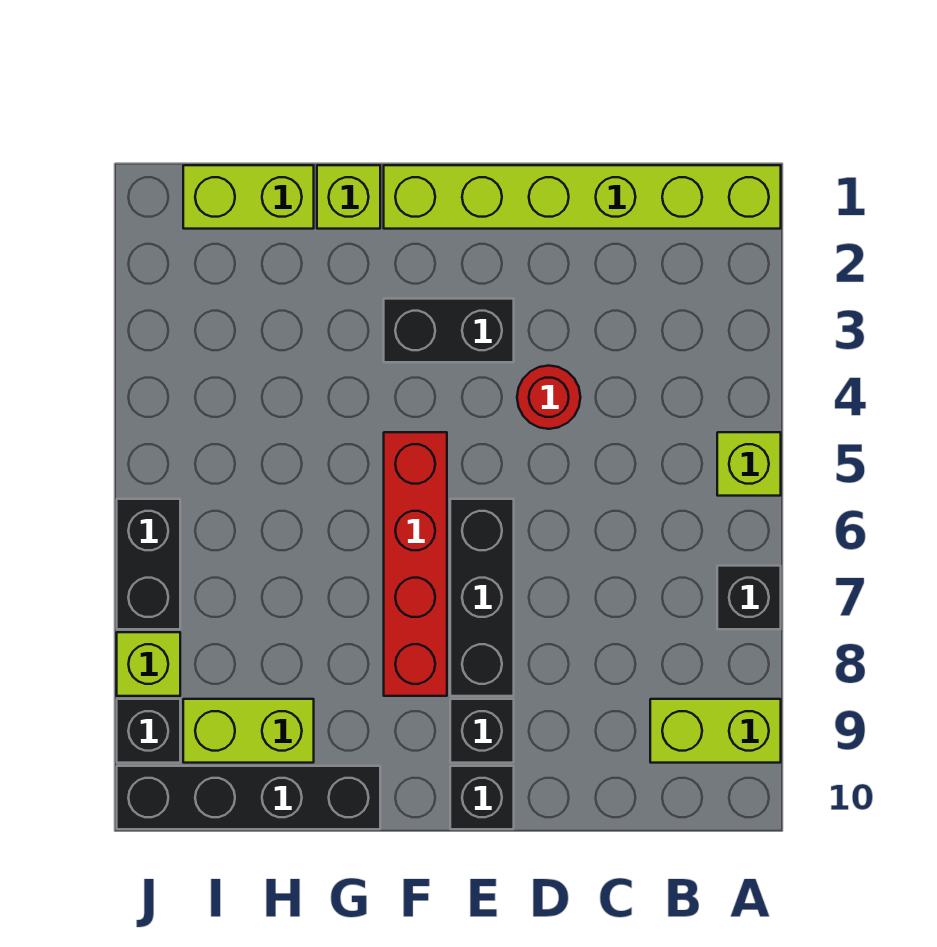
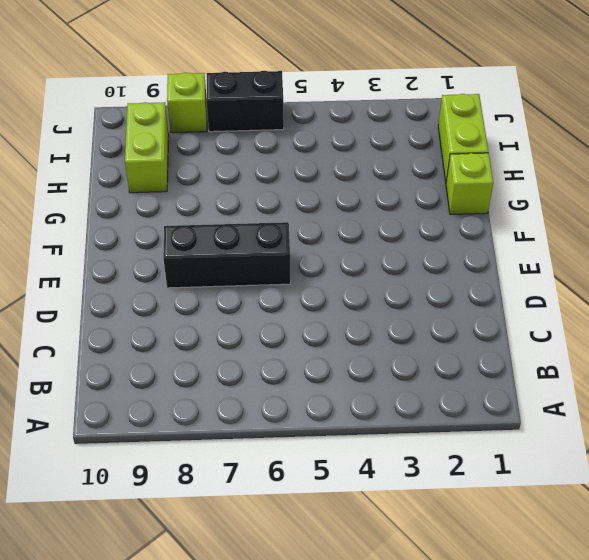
none -> lime brick A1:F1 level 1
none -> lime brick A5 level 1
none -> black brick A7 level 1

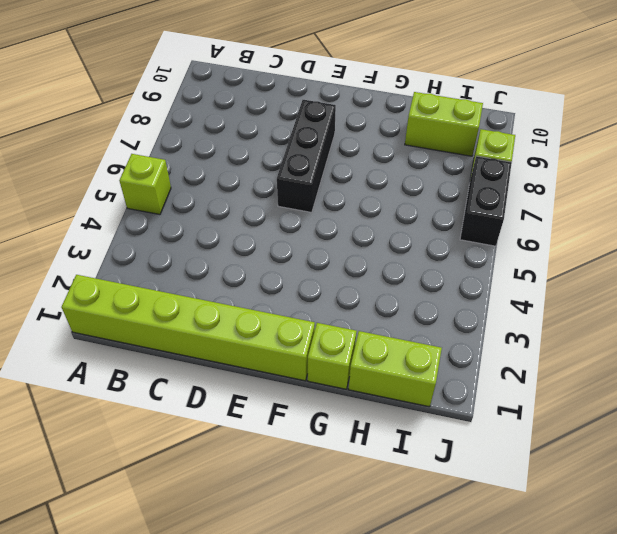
none -> black brick A7 level 1
none -> lime brick A9:B9 level 1
none -> red round brick D4 level 1

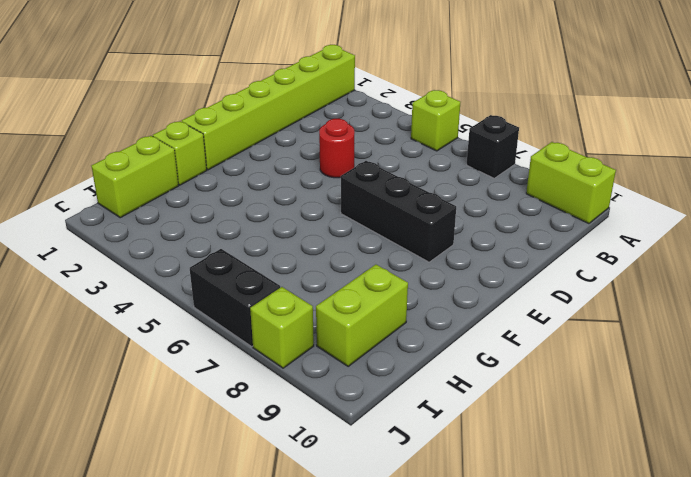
lime brick A9:A10 level 1 -> lime brick A9:B9 level 1
none -> black brick E3:F3 level 1
none -> black brick E9 level 1
none -> black brick E10 level 1

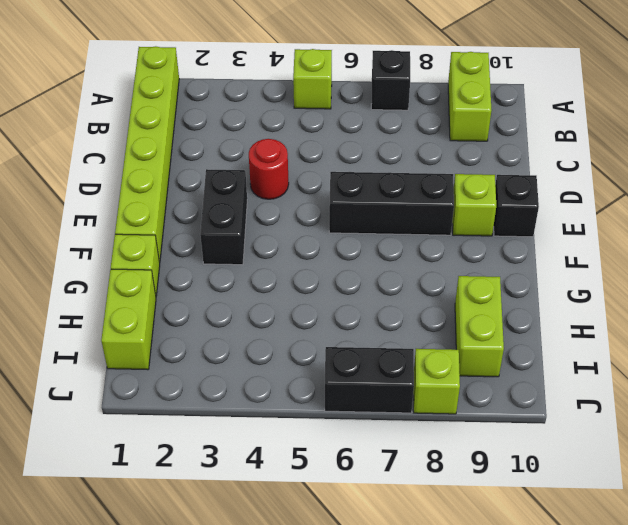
lime brick E9 level 1 -> black brick E9 level 1
none -> red brick F5:F8 level 1
none -> black brick G10:J10 level 1
none -> black brick J9 level 1

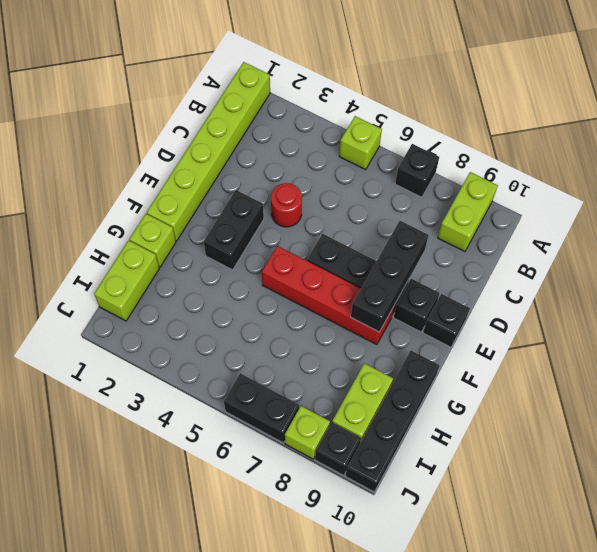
black brick D8:F8 level 2 -> none

